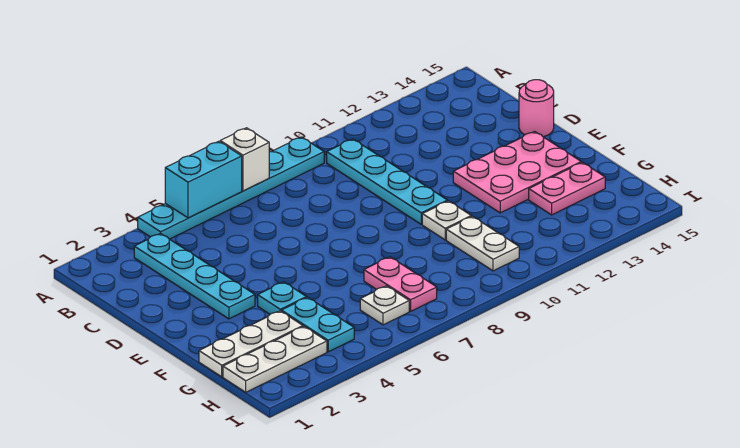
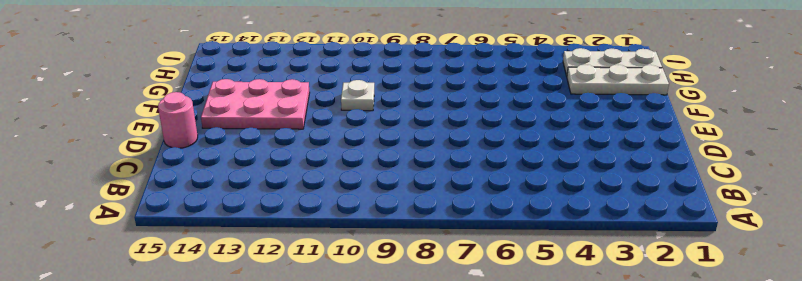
none -> cyan plate A4:A9 level 1
none -> cyan plate B3:E3 level 1
none -> cyan plate B10:E10 level 1

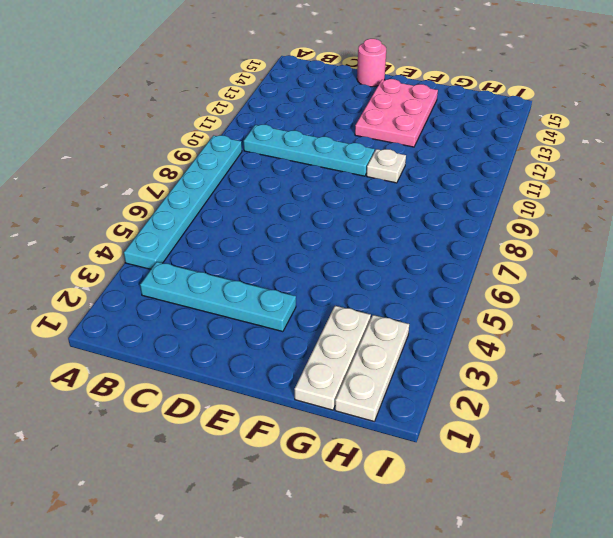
none -> cyan plate F4 level 1
none -> cyan plate G4:H4 level 1
none -> pink plate G7:H7 level 1

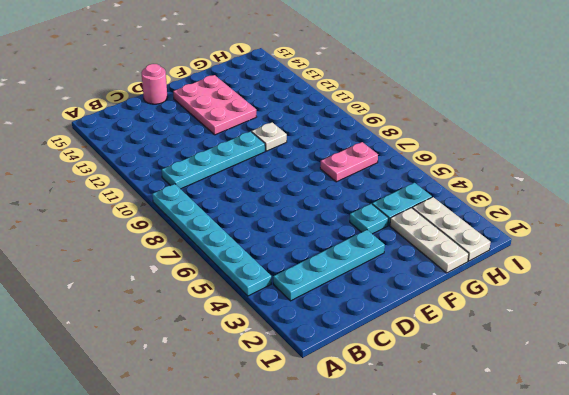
none -> white plate G10:H10 level 1
none -> pink plate G13:G14 level 1
none -> white plate H6 level 1

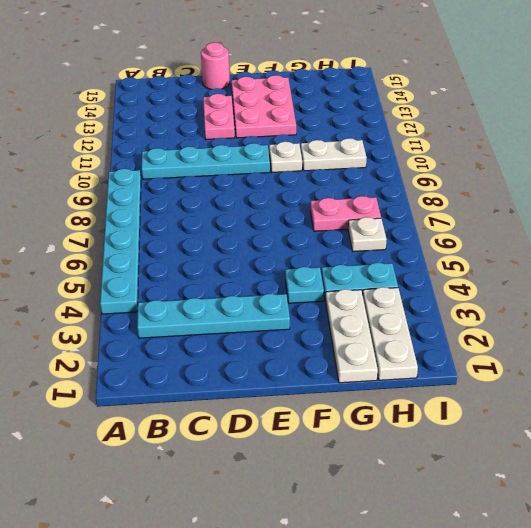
pink plate D12:D13 level 1 -> pink plate G13:G14 level 1
none -> cyan brick A5:A6 level 2
none -> white brick A7 level 2

